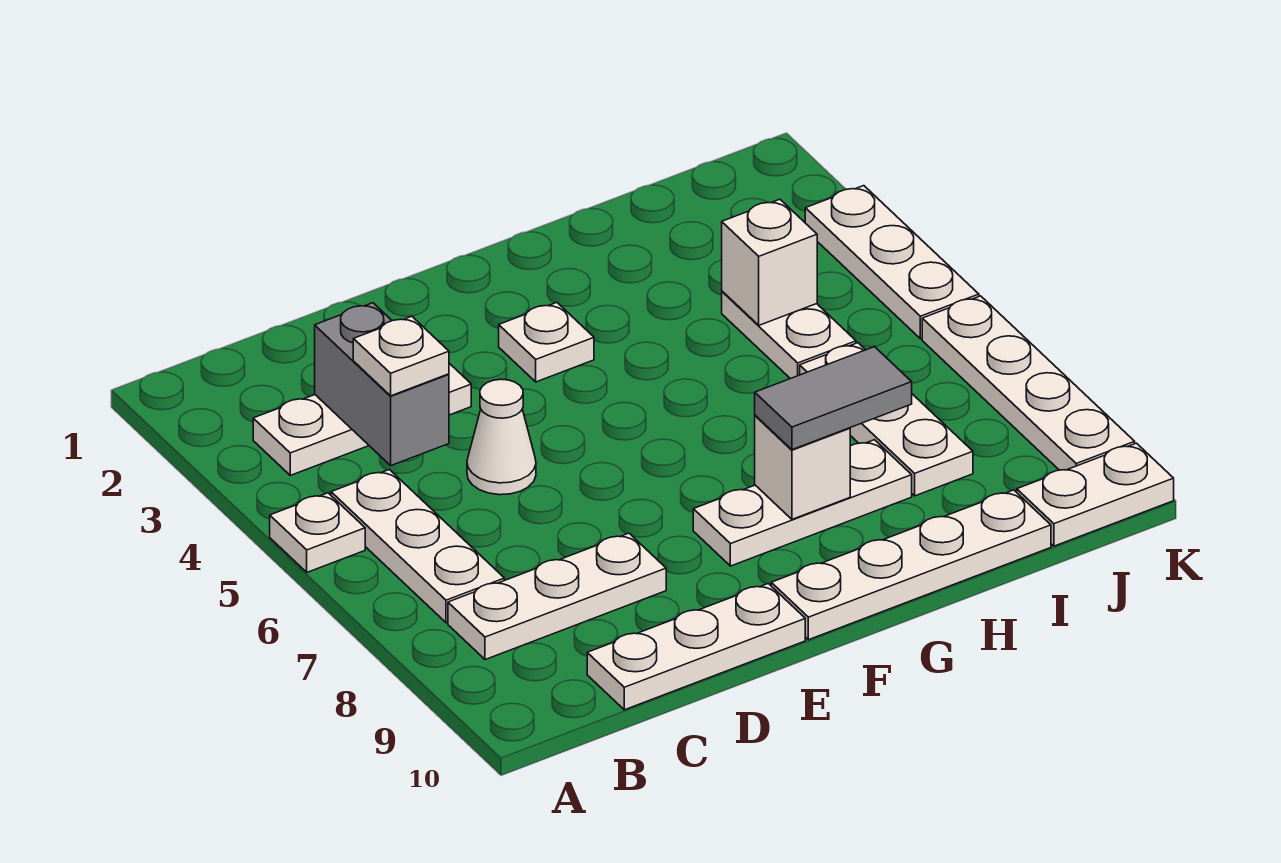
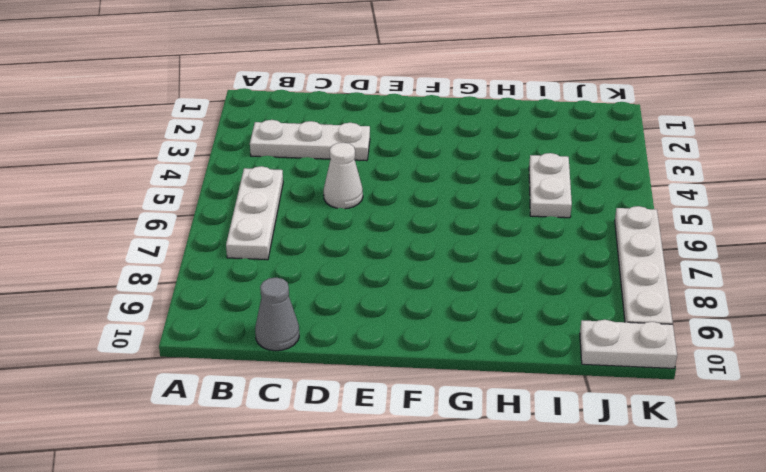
grey cone C10 level 1 -> white plate C10:E10 level 1
none -> white plate A5 level 1
none -> white plate B8:D8 level 1
none -> white plate F3 level 1

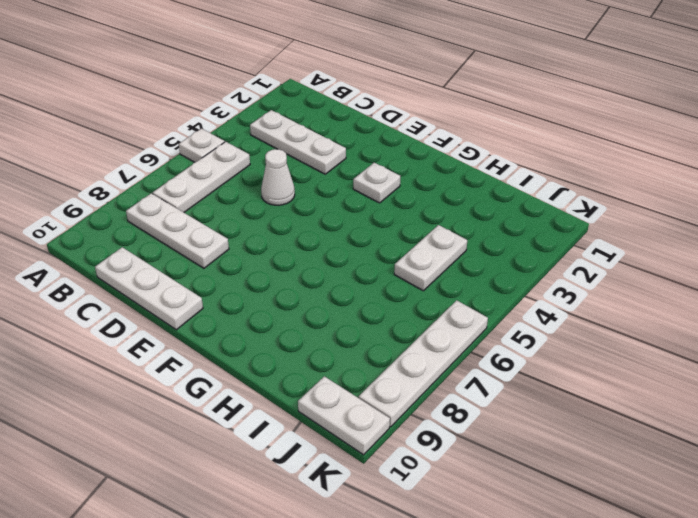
none -> white plate F8:H8 level 1
none -> white plate F10:I10 level 1
none -> white plate I6:I8 level 1

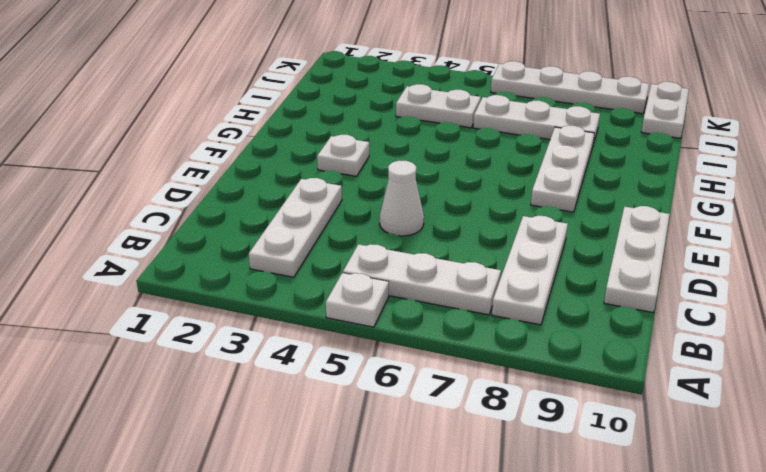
none -> white plate F10:I10 level 1
none -> white plate K3:K5 level 1
none -> grey brick C3:C4 level 2

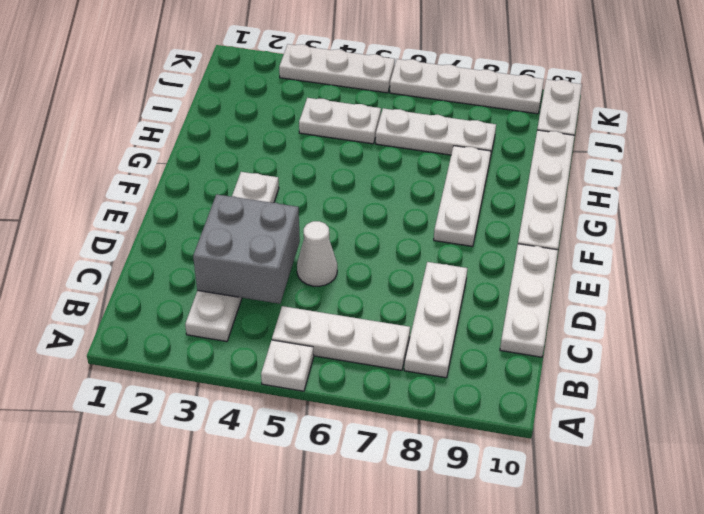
grey brick C3:D4 level 2 -> grey brick C3:C4 level 2
none -> white brick G8 level 2
none -> white brick I4 level 2
none -> white plate C4 level 3

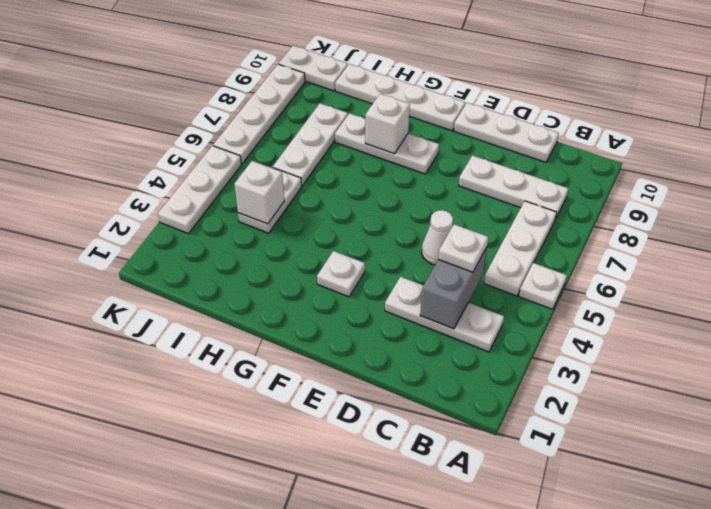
none -> grey tile G8:H8 level 3

